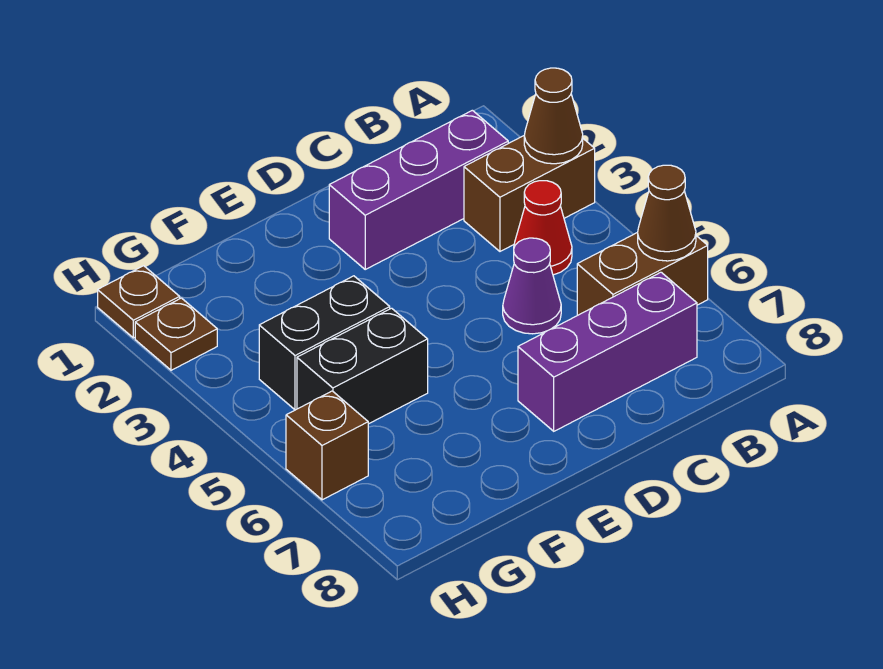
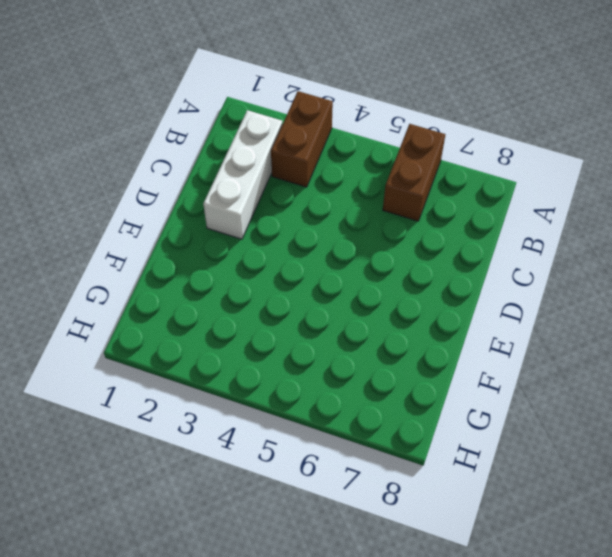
white brick B2:D2 level 1 -> purple brick B2:D2 level 1
none -> red cone B4 level 1
none -> purple brick B7:D7 level 1
none -> purple cone C5 level 1

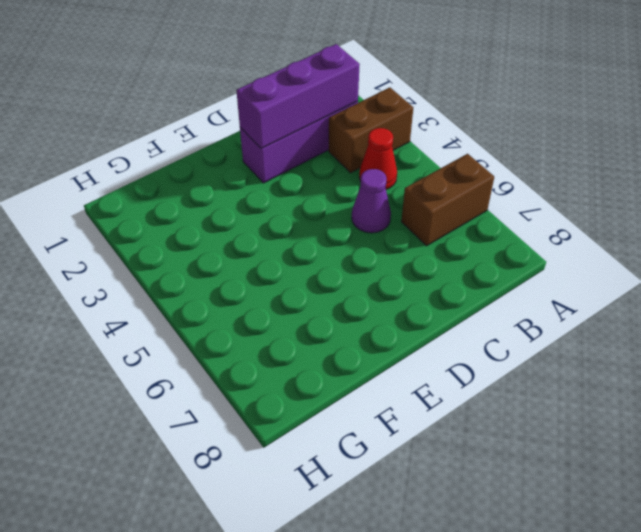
purple brick B2:D2 level 2 -> purple brick B7:D7 level 1
none -> black brick F4:G4 level 1
none -> black brick F5:G5 level 1
none -> brown plate H1 level 1

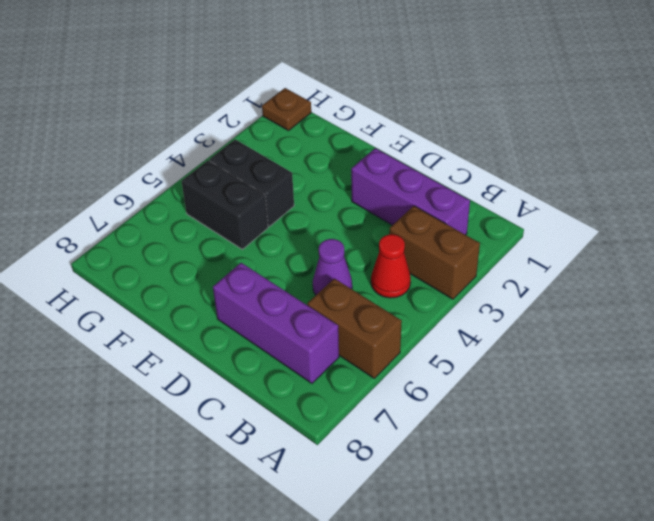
none -> brown plate H2 level 1
none -> brown brick H6 level 1
none -> brown cone A3 level 2

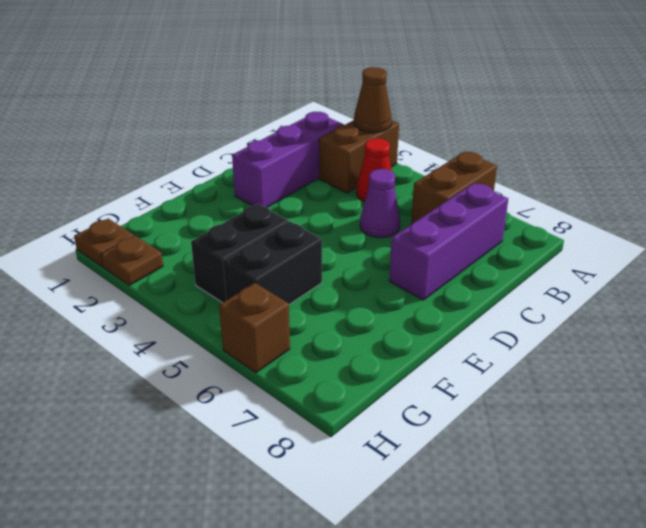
none -> brown cone A6 level 2

